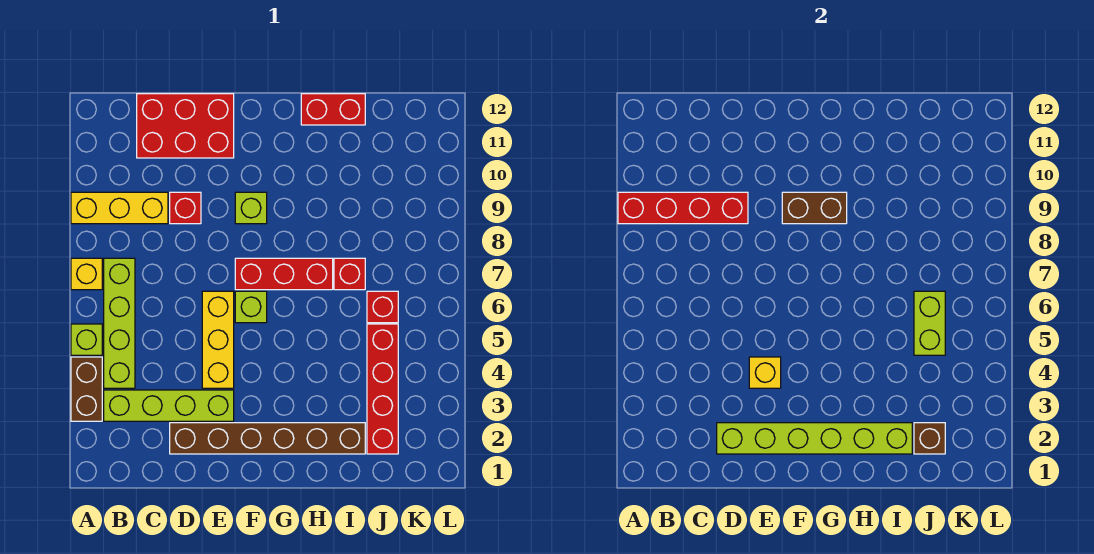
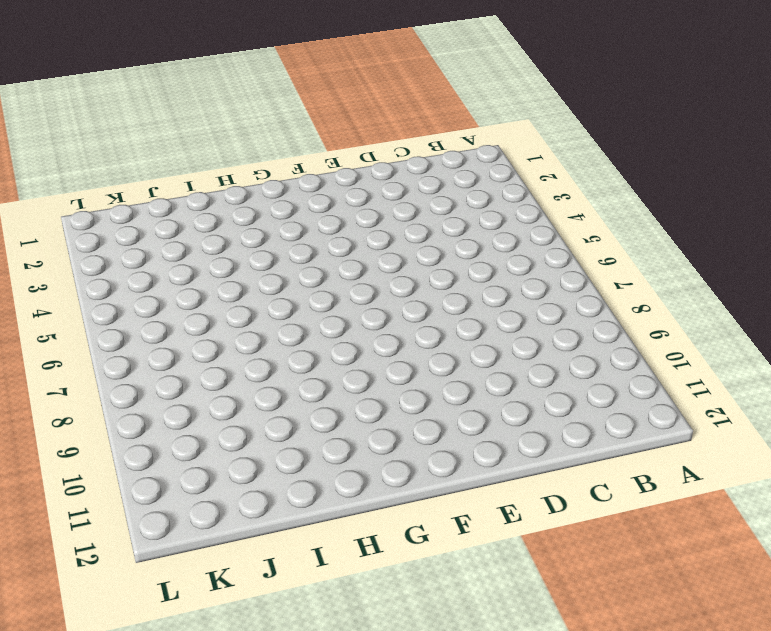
none -> brown brick A3:A4 level 1
none -> lime brick A5 level 1
none -> yellow brick A7 level 1

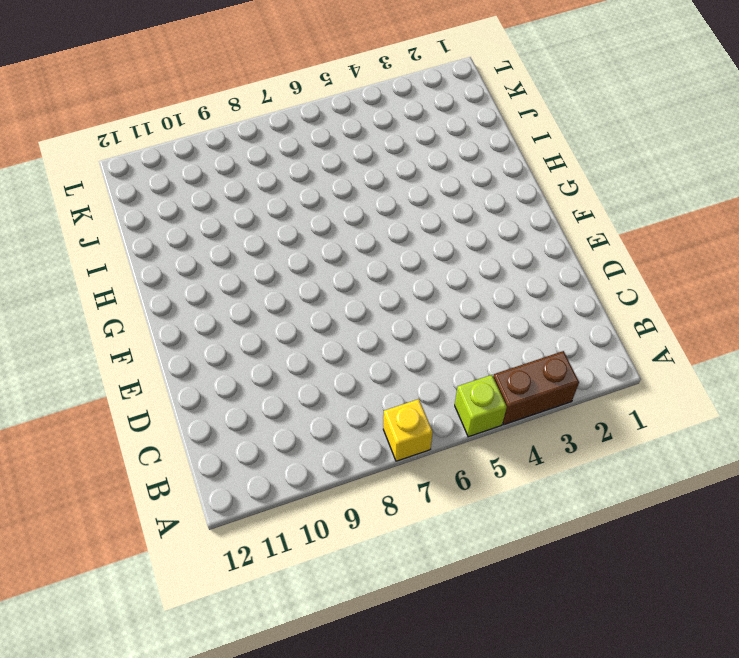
none -> yellow brick A9:C9 level 1
none -> lime brick B3:E3 level 1
none -> lime brick B4:B7 level 1

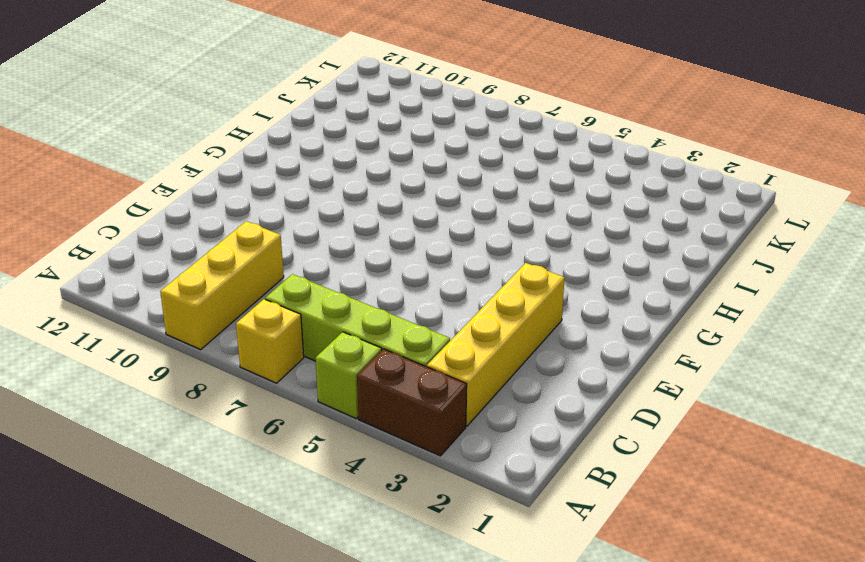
yellow brick B3:E3 level 1 -> lime brick B3:E3 level 1
none -> red brick C11:E12 level 1
none -> brown brick D2:I2 level 1
none -> red brick D9 level 1

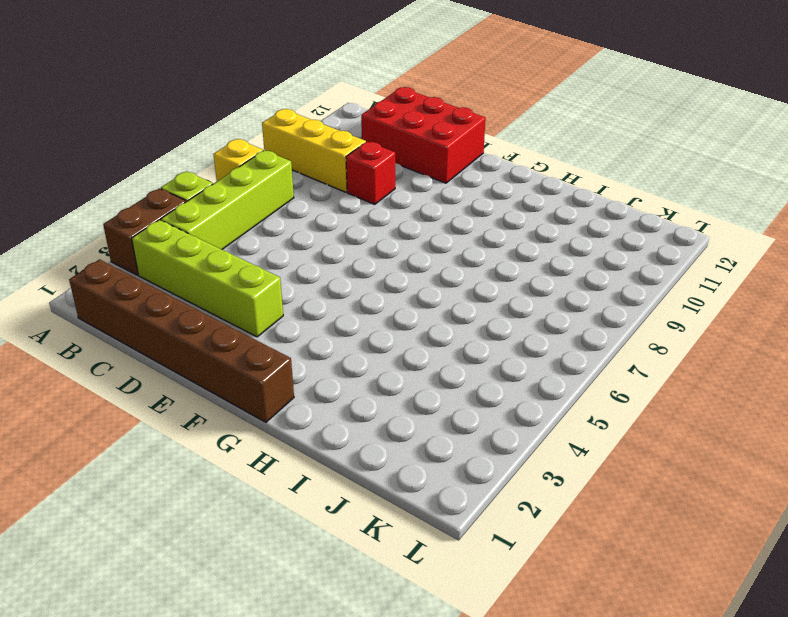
brown brick B1:G1 level 1 -> brown brick D2:I2 level 1
none -> yellow brick E4:E6 level 1
none -> lime brick F6 level 1
none -> red brick F7:H7 level 1

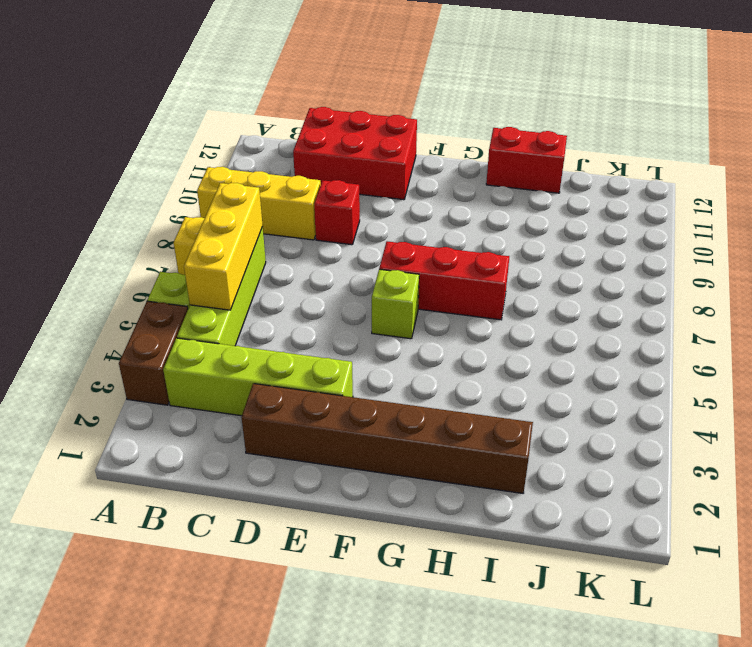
yellow brick B5:B7 level 2 -> yellow brick E4:E6 level 1
none -> lime brick F9 level 1
none -> red brick I7 level 1
none -> red brick J2:J5 level 1

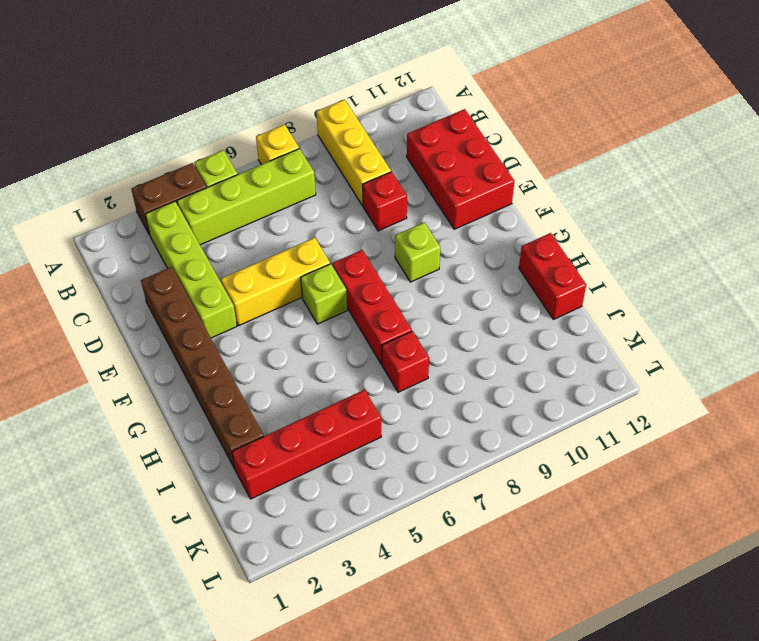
none -> red brick J6 level 1
none -> red brick A9:D9 level 2
none -> lime brick D2:I2 level 2

